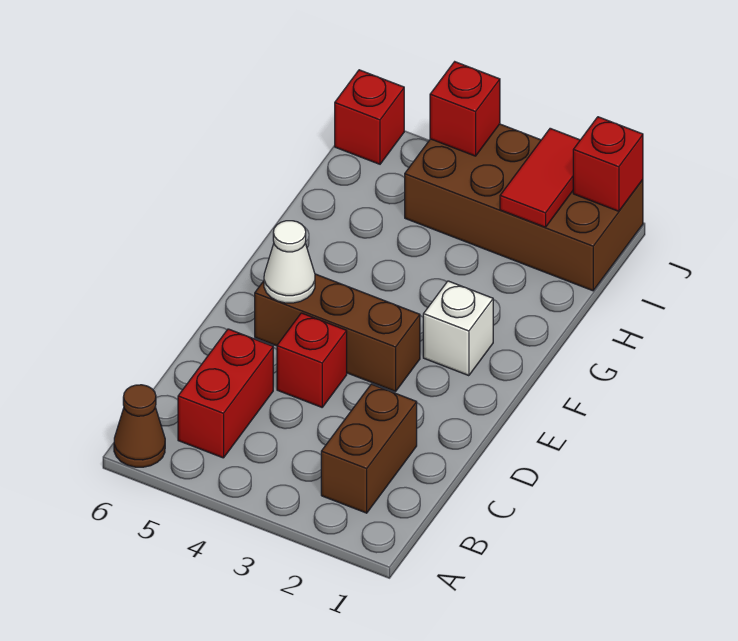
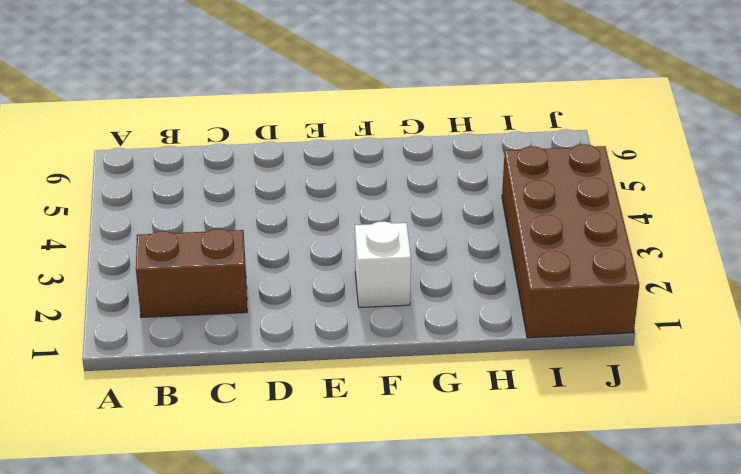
none -> brown cone A6 level 1
none -> red brick B5:C5 level 1
none -> red brick D4 level 1

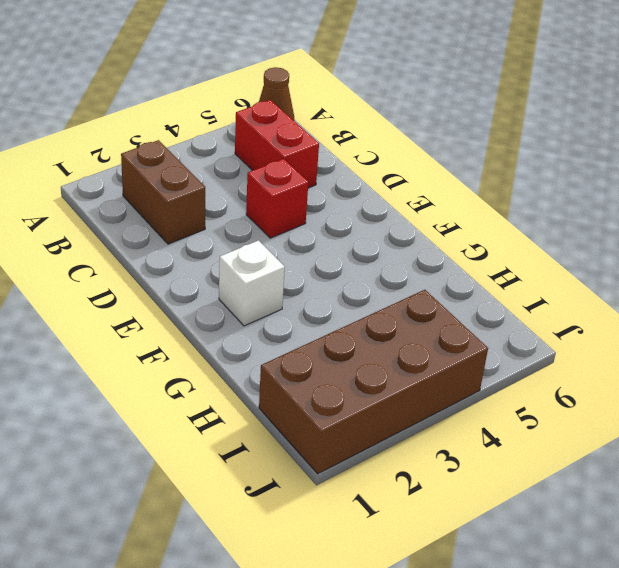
none -> brown brick E3:E5 level 1
none -> red brick J6 level 1
none -> white cone E5 level 2

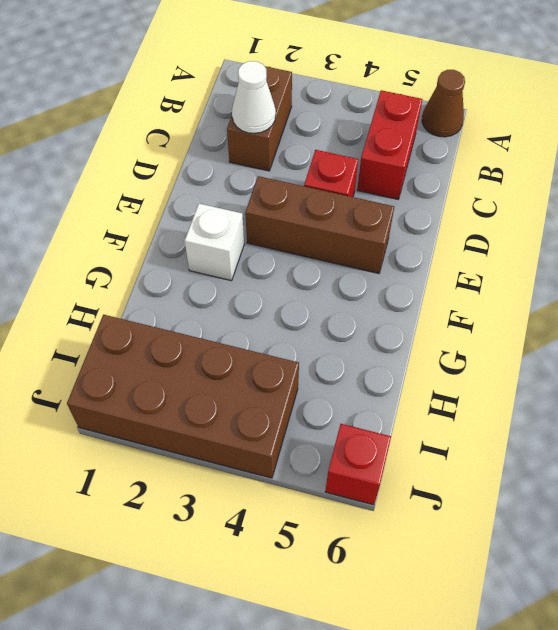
white cone C2 level 2 -> white cone E5 level 2
none -> red tile I2:J2 level 2
none -> red brick J1 level 2
none -> red brick J4 level 2

